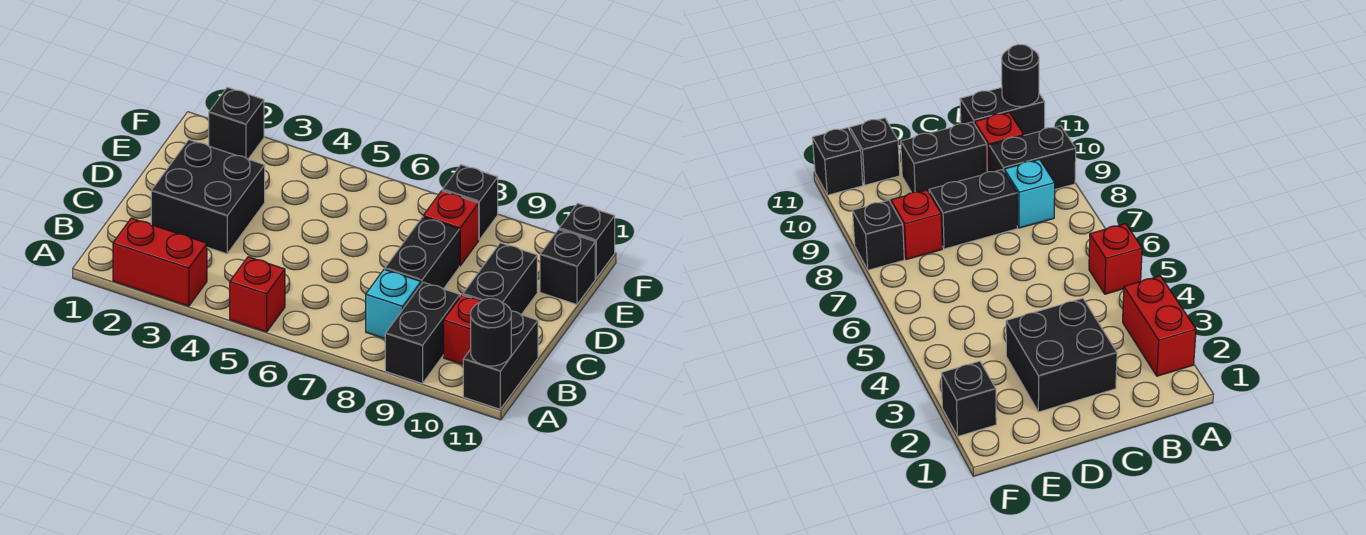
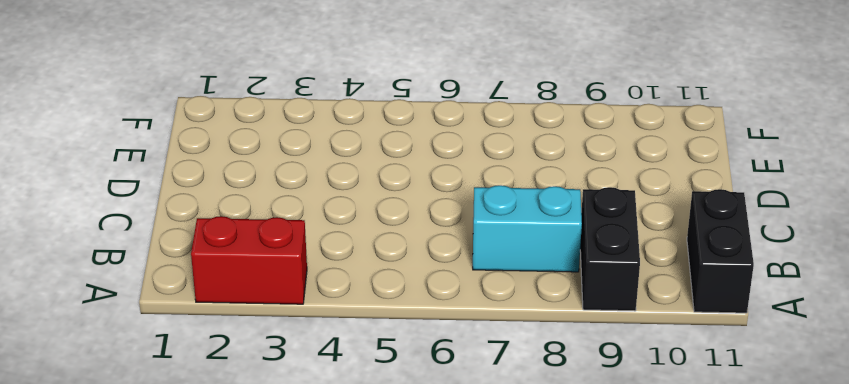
cyan brick B7:B8 level 1 -> cyan brick B8 level 1
none -> red brick A5 level 1
none -> red brick B10 level 1
none -> black brick C2:D3 level 1

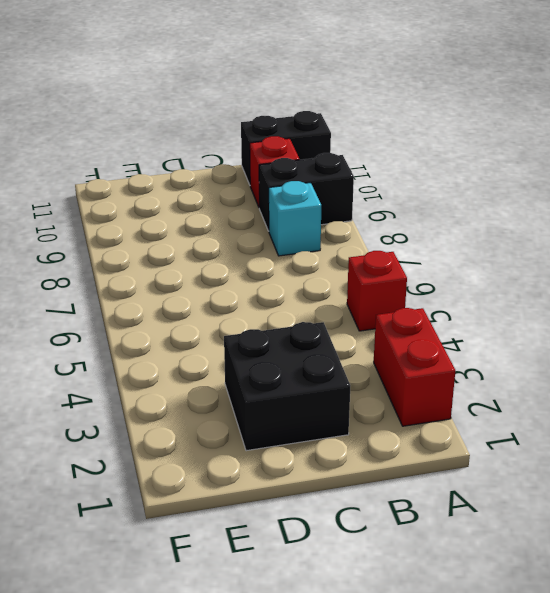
none -> black brick C8:D8 level 1
none -> black brick C10:D10 level 1
none -> red brick E8 level 1

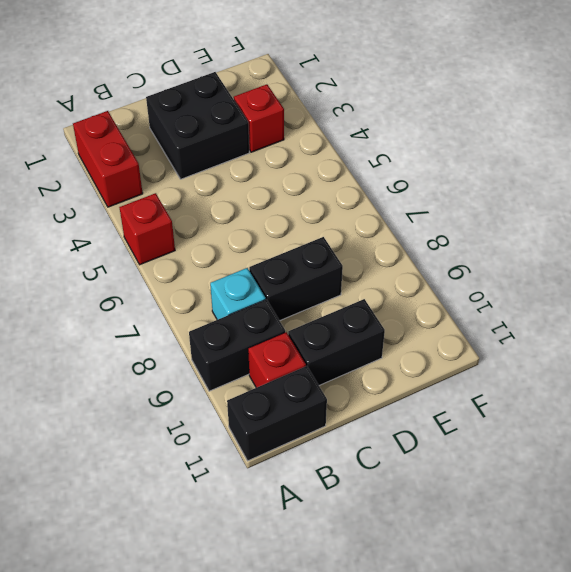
red brick E3 level 1 -> red brick E8 level 1
none -> black brick E11 level 1
none -> black brick F2 level 1
none -> black brick F8 level 1

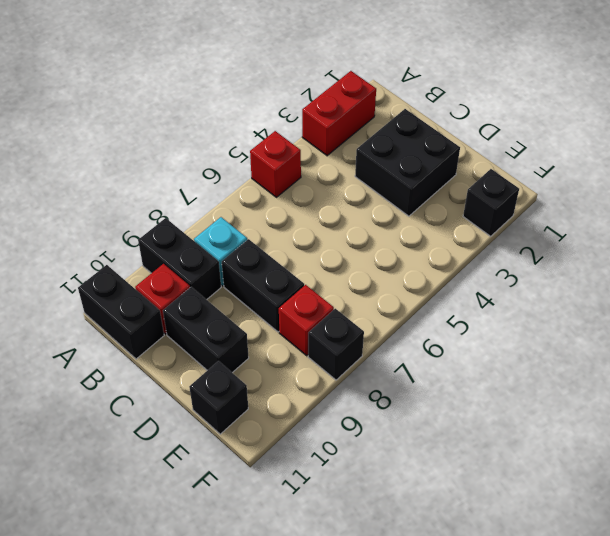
none -> black brick F11 level 1
none -> black round brick A11 level 2

